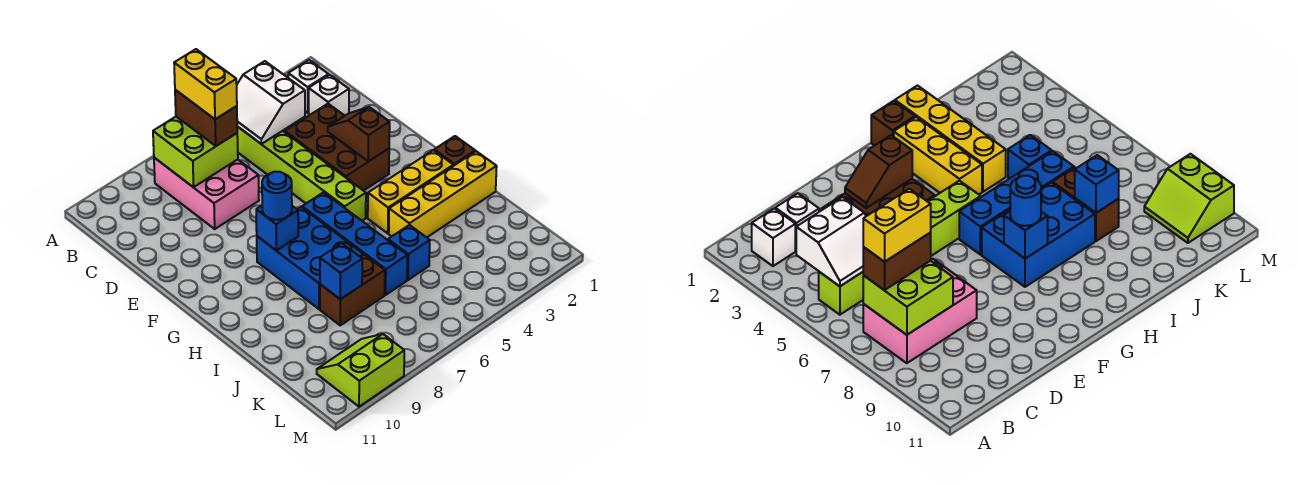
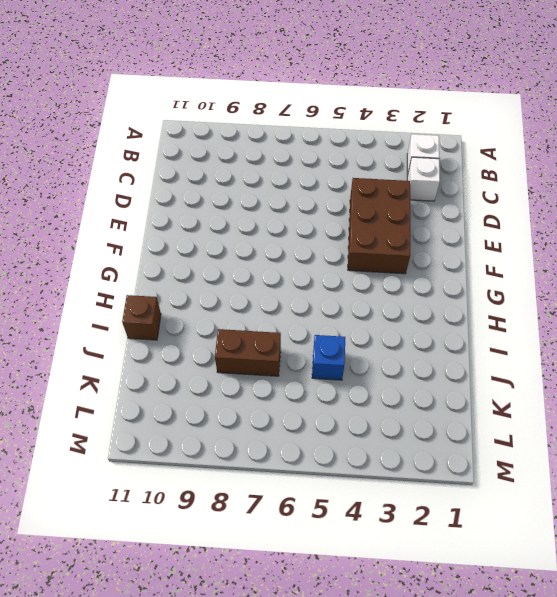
brown brick I11 level 1 -> brown brick H1 level 1
none -> lime brick B5:G5 level 1
none -> pink brick B7:D8 level 1
none -> blue brick G6:J6 level 1

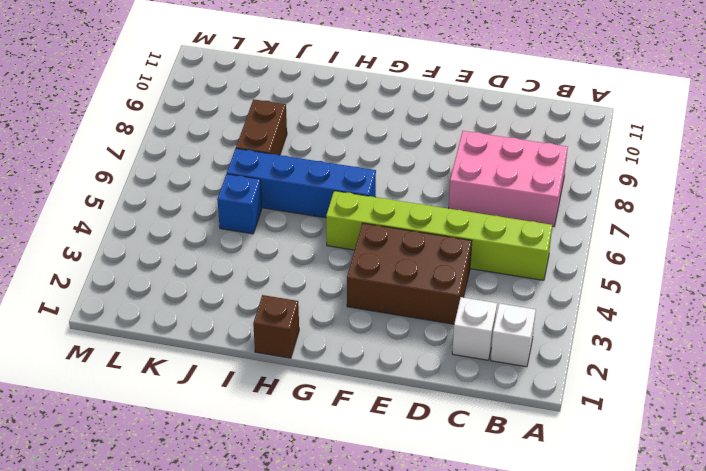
none -> blue brick G7:I8 level 1
none -> yellow brick H2:H4 level 1
none -> yellow brick I1:I4 level 1

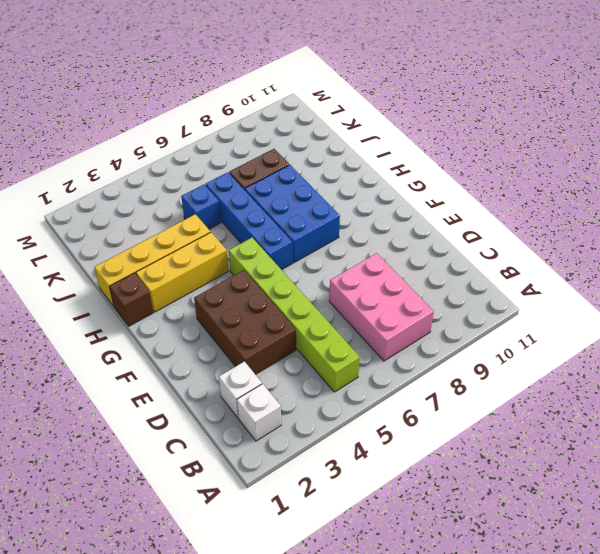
none -> lime slope L9:M10 level 1 top M
none -> white slope B4:C5 level 2 top 4
none -> lime brick B7:C8 level 2

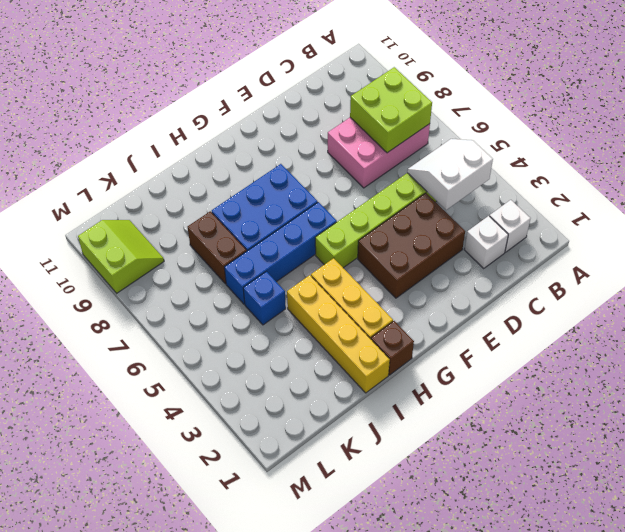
none -> brown slope E3:F3 level 2 top F
none -> blue brick G8 level 2
none -> blue brick J8 level 2

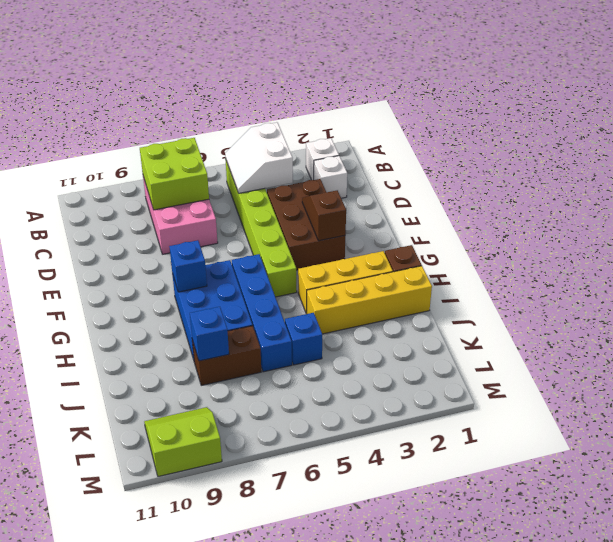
none -> brown brick B7:C7 level 3
none -> blue round brick G8 level 3
none -> yellow brick B7:C7 level 4

